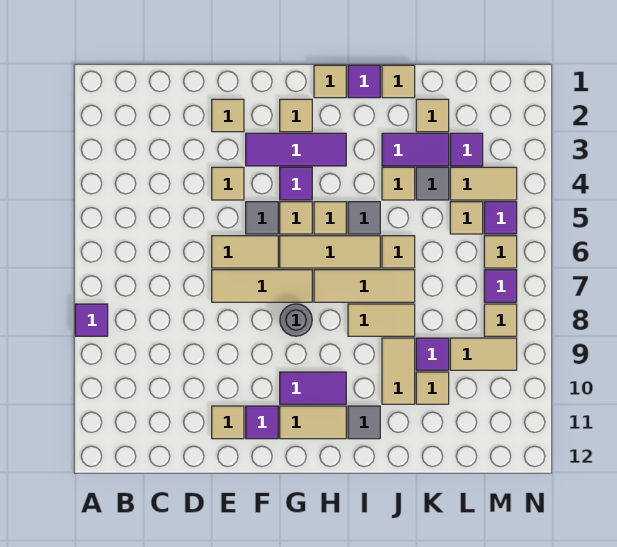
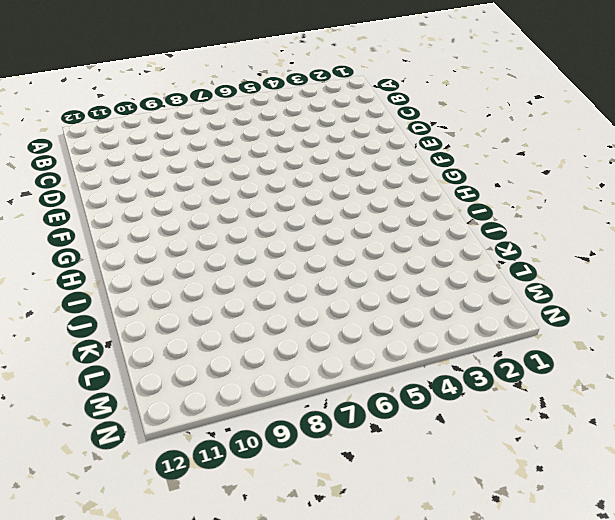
none -> purple tile A8 level 1
none -> tan tile E2 level 1
none -> tan tile E4 level 1
none -> tan tile E6:F6 level 1

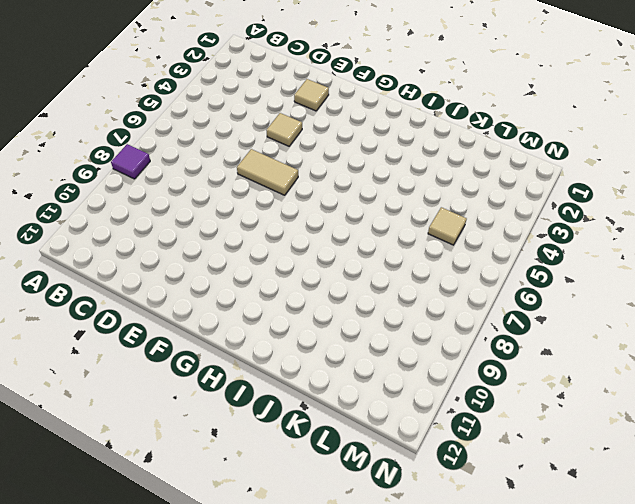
none -> tan tile E7:G7 level 1
none -> tan tile E11 level 1
none -> purple tile F3:H3 level 1
none -> grey tile F5 level 1

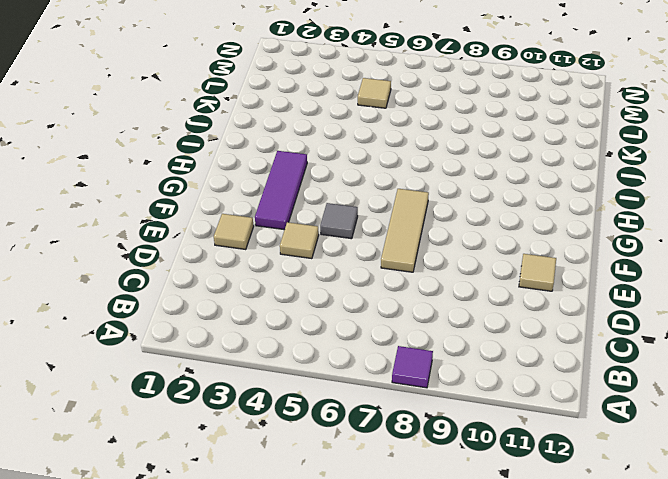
none -> tan tile E6:F6 level 1
none -> purple tile F11 level 1
none -> tan tile G2 level 1
none -> purple tile G4 level 1

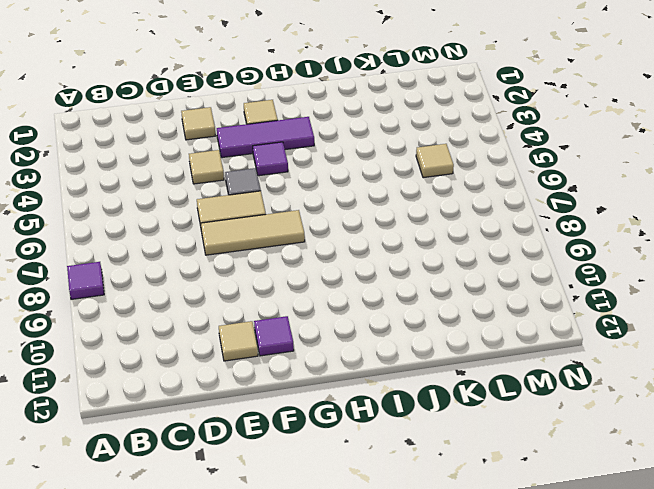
none -> tan tile G5 level 1
none -> tan tile G6:I6 level 1
none -> grey round brick G8 level 1
none -> purple tile G10:H10 level 1

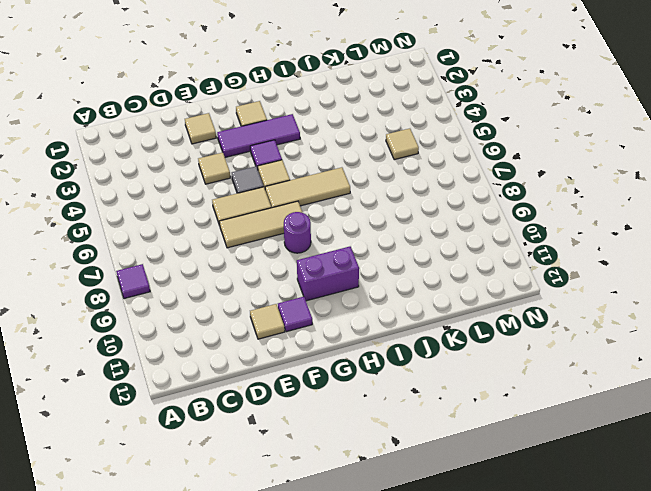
purple round brick G8 level 1 -> grey round brick G8 level 1
purple brick G10:H10 level 1 -> purple tile G10:H10 level 1
none -> tan tile G11:H11 level 1
none -> tan tile H1 level 1
none -> tan tile H5 level 1
none -> tan tile H7:J7 level 1

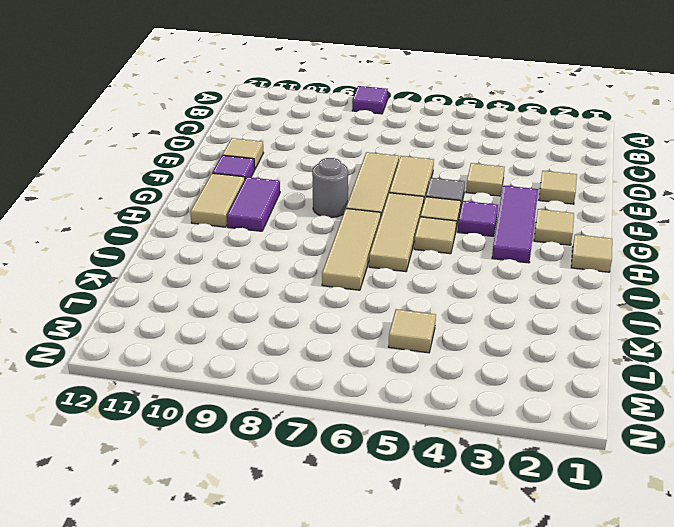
none -> purple tile I1 level 1
none -> grey tile I5 level 1
none -> tan tile I8:J8 level 1
none -> grey tile I11 level 1

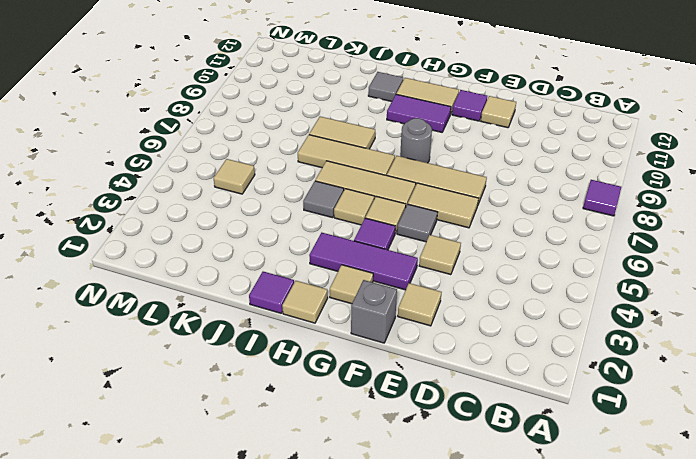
grey brick F1 level 1 -> none
none -> tan tile J1 level 1
none -> purple tile J3:K3 level 1
none -> tan tile J4 level 1
none -> tan tile J6 level 1

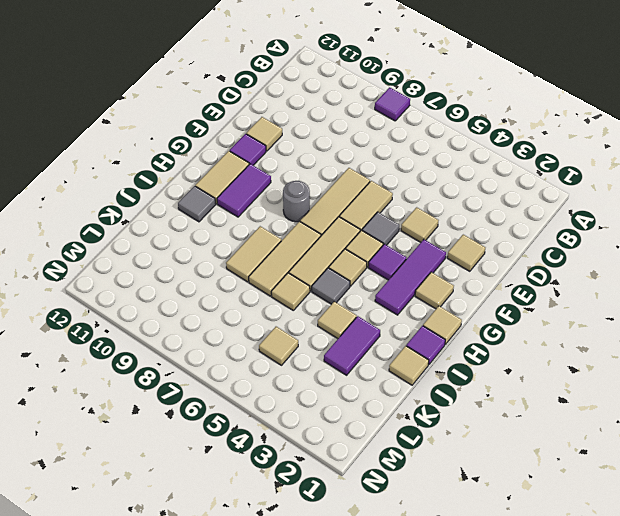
none -> tan tile J9:J10 level 1
none -> tan tile K2 level 1
none -> grey tile K4 level 1
none -> purple tile K9 level 1

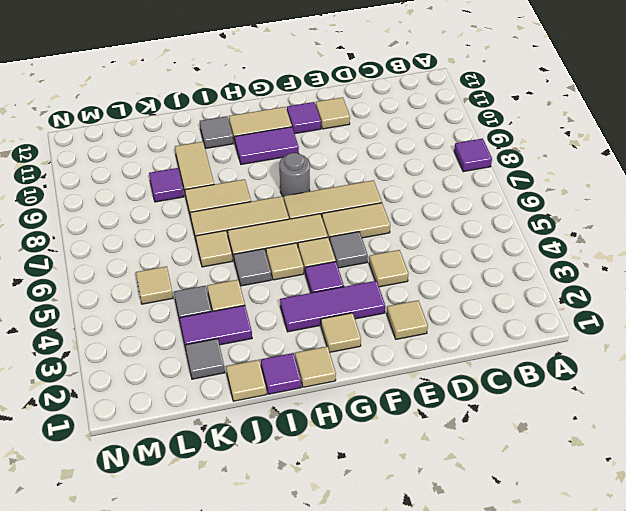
grey tile K2 level 1 -> tan tile K2 level 1
none -> tan tile K10 level 1
none -> purple tile L3 level 1
none -> tan tile L4:M4 level 1
none -> tan tile L9:M9 level 1

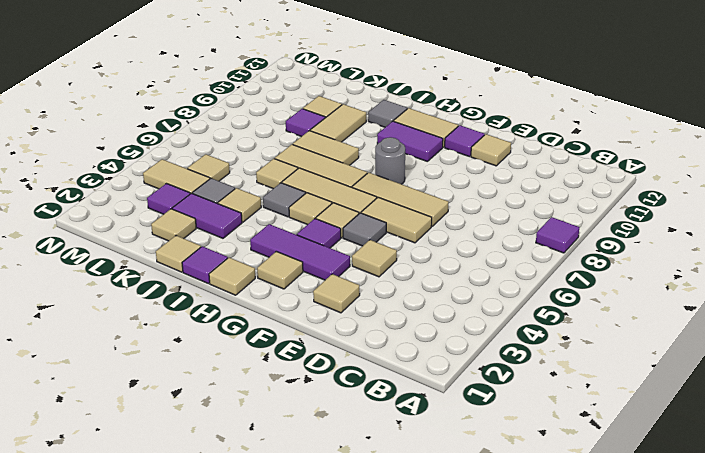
none -> tan tile L9:M9 level 1
none -> purple tile M5 level 1
none -> tan tile M6 level 1
none -> purple tile M7 level 1

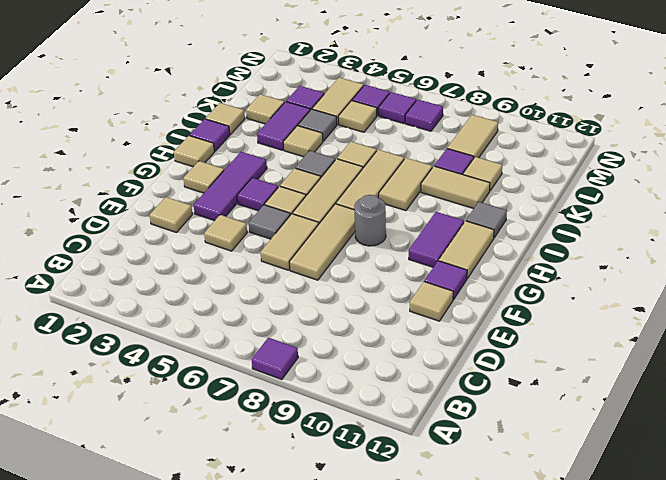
purple tile M6 level 1 -> tan tile M6 level 1
none -> tan tile M8 level 1

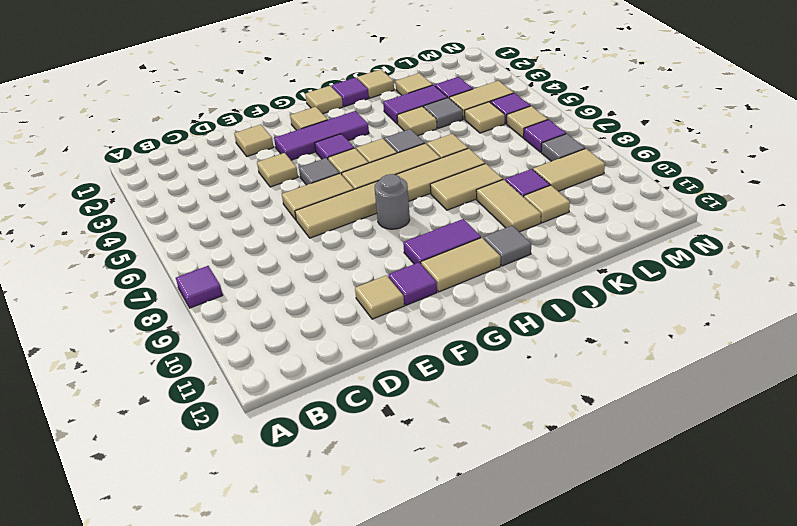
grey tile M8 level 1 -> tan tile M8 level 1

